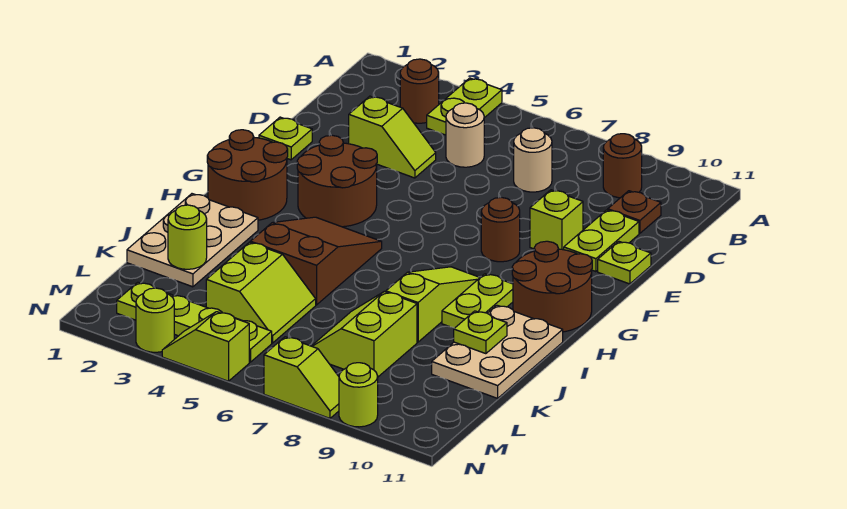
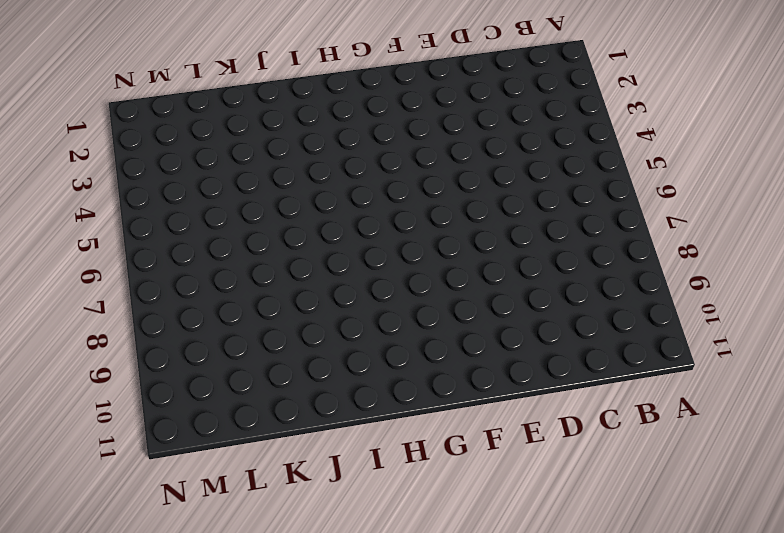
none -> lime plate A4:B4 level 1
none -> brown round brick B3 level 1
none -> brown round brick B9 level 1

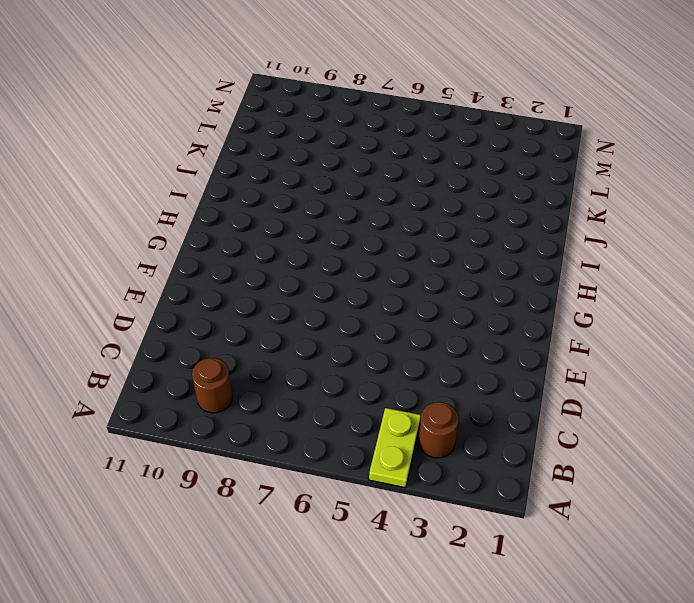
none -> tan round brick C5 level 1
none -> tan round brick C7 level 1
none -> brown plate C10 level 1

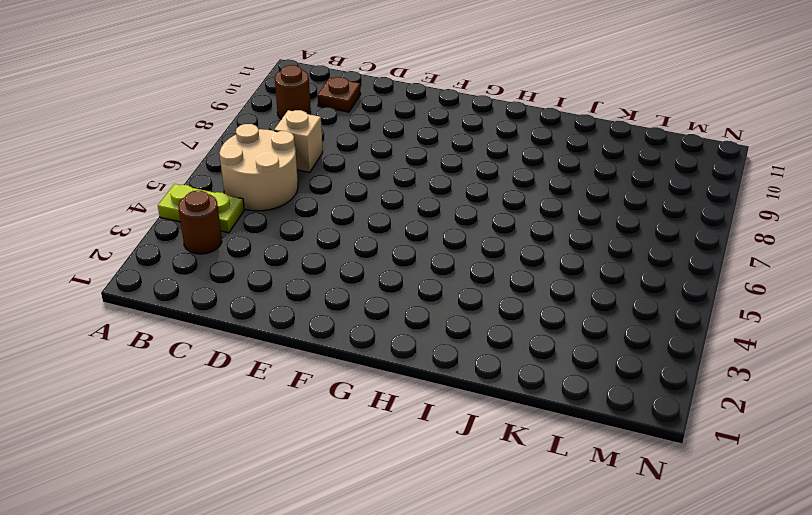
tan round brick B5:C6 level 1 -> tan round brick C5 level 1
tan brick C7 level 1 -> tan round brick C7 level 1
none -> lime slope D3:D4 level 1 top 3
none -> lime plate D10:E10 level 1
none -> lime plate E1 level 1

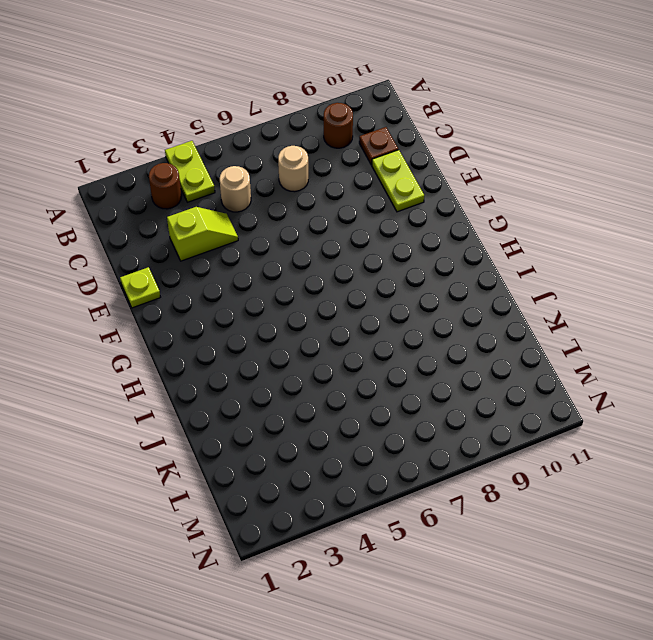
none -> lime brick E9 level 1
none -> lime plate E11 level 1
none -> brown round brick F3:G4 level 1

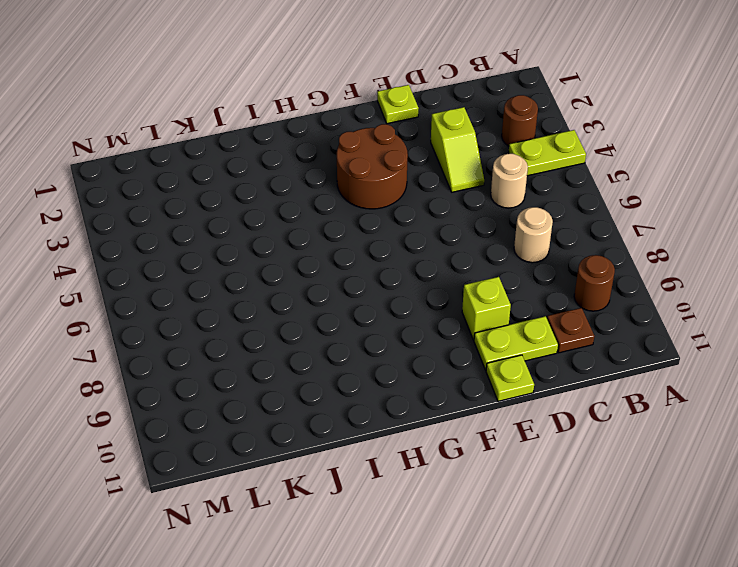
none -> brown round brick F8 level 1
none -> brown round brick G1:H2 level 1
none -> brown round brick G10:H11 level 1

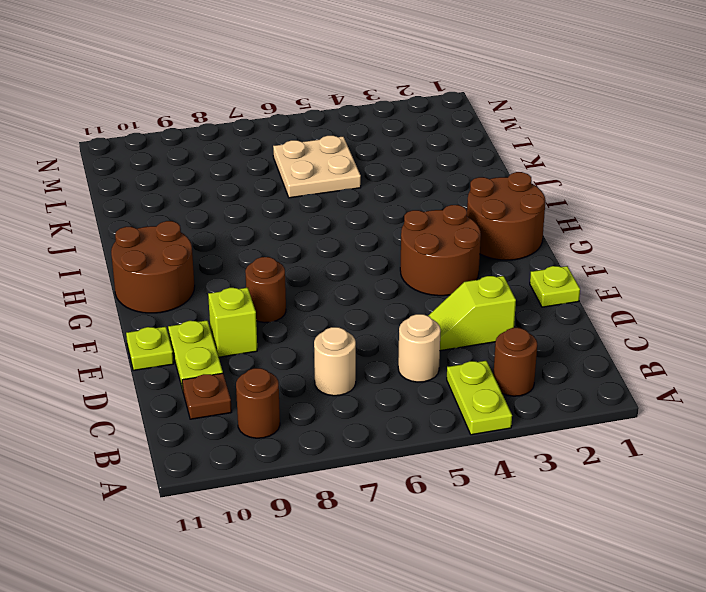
tan plate K5:L6 level 1 -> lime slope K4:L5 level 1 top 4
none -> brown slope H4:J5 level 1 top J
none -> lime slope H8:J8 level 1 top J
none -> lime plate H9:I9 level 1

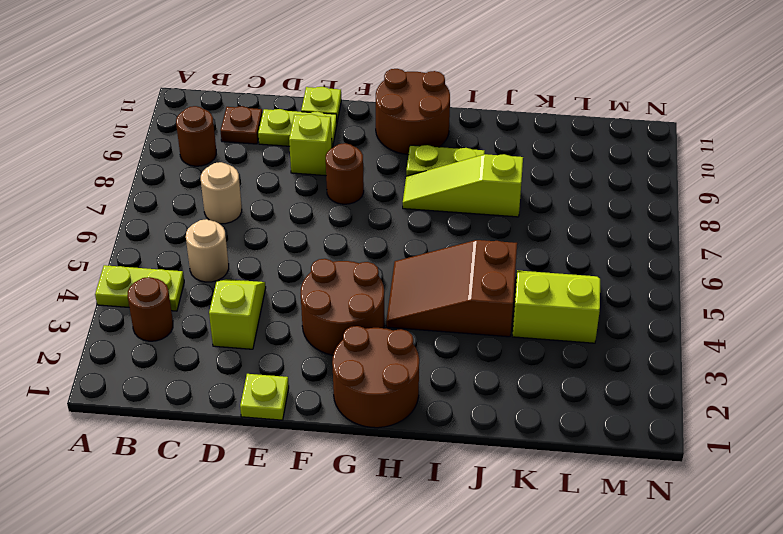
none -> tan plate I1:K2 level 1
none -> tan plate I10:K11 level 1
none -> lime slope K7:L8 level 1 top 8

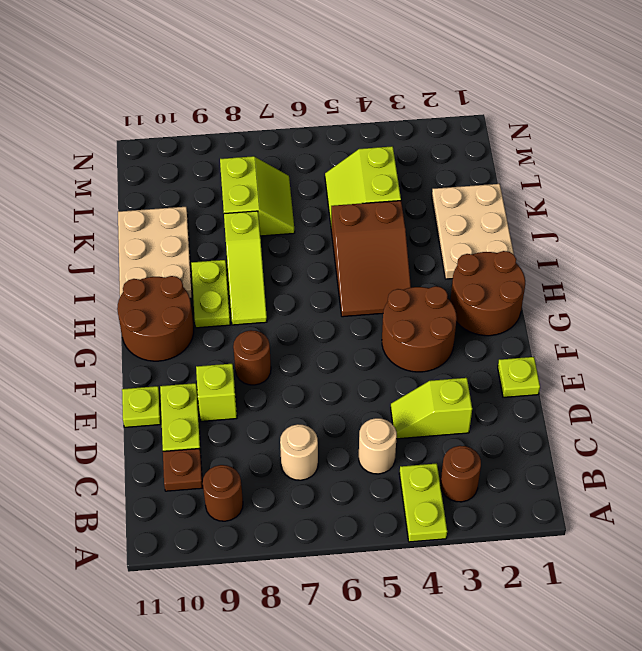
none -> lime plate M2:M5 level 1
none -> lime round brick N3 level 1
none -> lime slope N4:N5 level 1 top 5

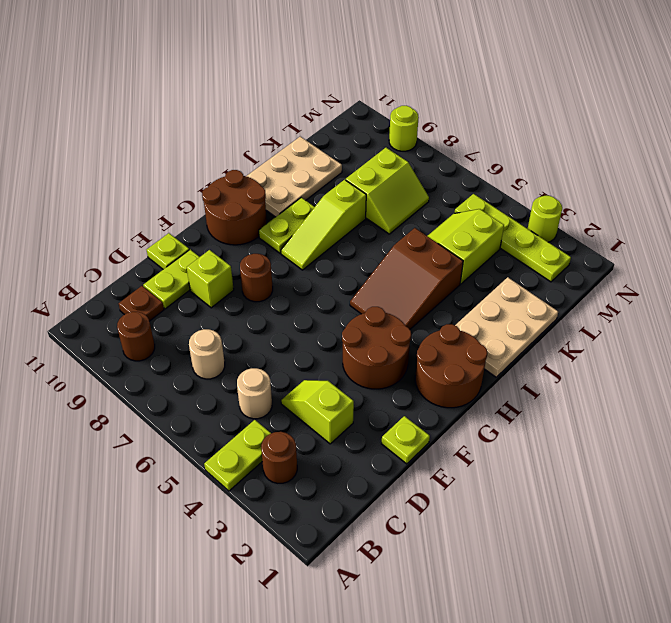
none -> lime slope N4:N5 level 1 top 5
none -> lime slope N7:N8 level 1 top 7
none -> lime plate J10 level 2

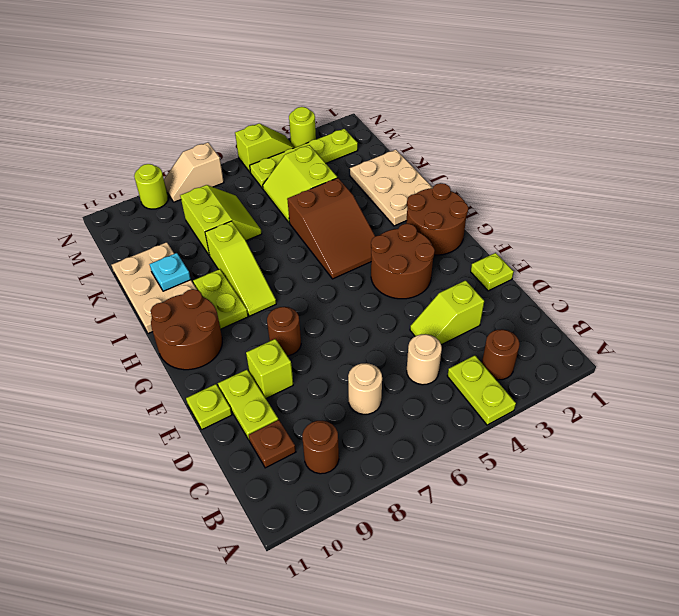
cyan plate J10 level 2 -> lime plate J10 level 2
tan slope N7:N8 level 1 top 7 -> lime slope N7:N8 level 1 top 7
none -> lime round brick K2 level 2

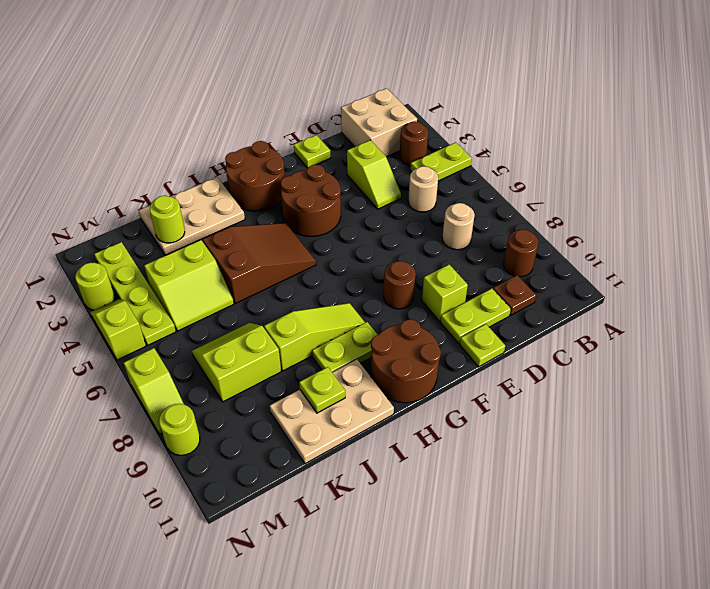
tan brick B1:C2 level 1 -> none

